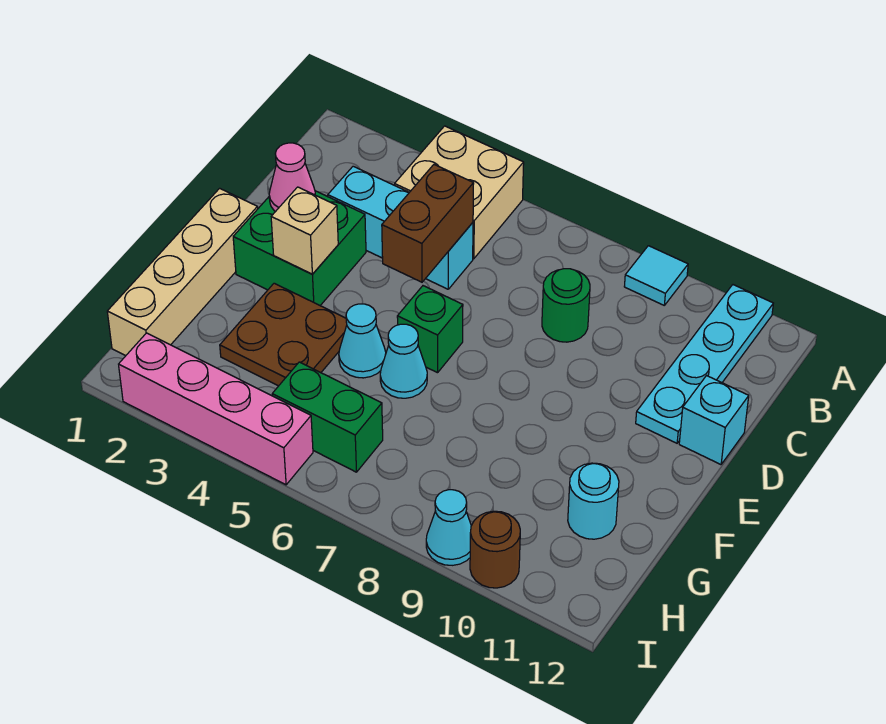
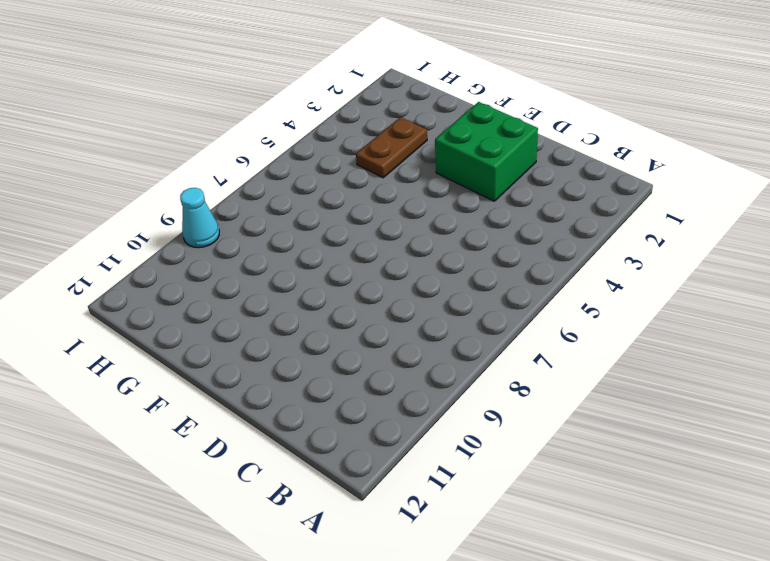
brown plate G3:G4 level 1 -> brown plate F3:G4 level 1
none -> tan brick A4:B5 level 1
none -> cyan tile A9 level 1
none -> cyan plate A11:D11 level 1

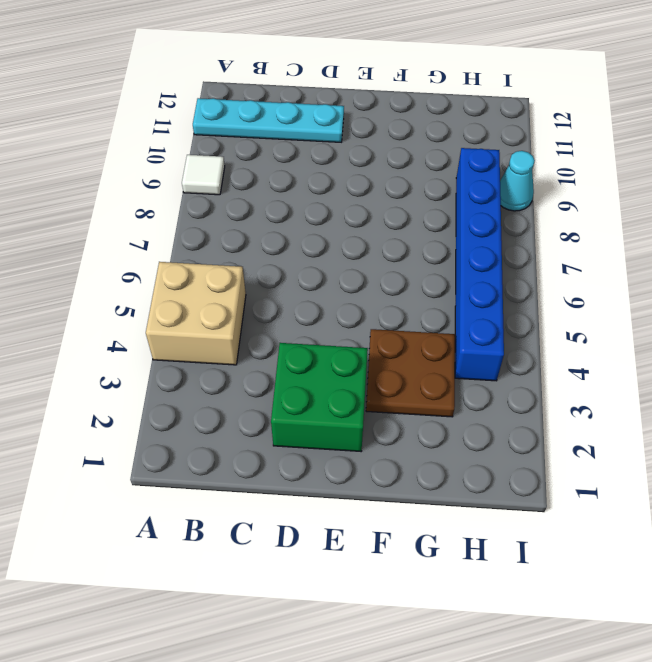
white tile A9 level 1 -> cyan tile A9 level 1
blue brick H4:H9 level 1 -> green brick H5:H6 level 1
none -> cyan brick C3:C5 level 1
none -> green round brick C8 level 1
none -> cyan brick D12 level 1

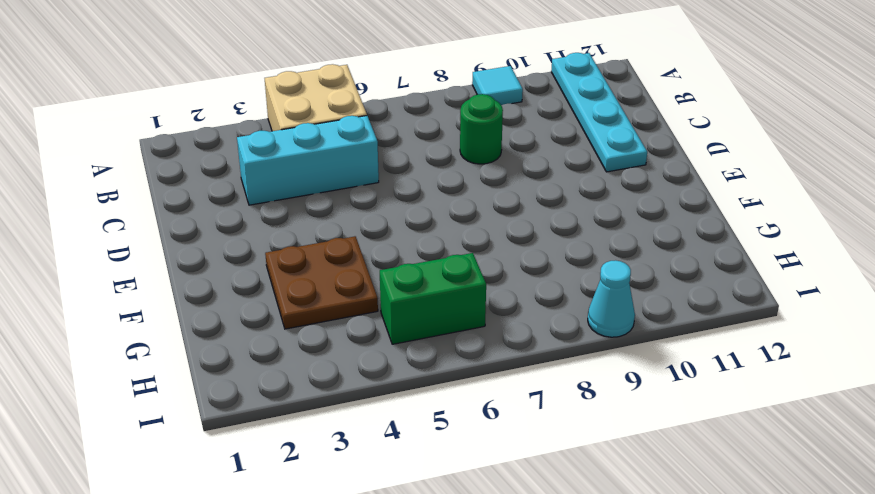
none -> green brick D2:E3 level 1
none -> cyan brick D12 level 1
none -> tan brick E1:H1 level 1

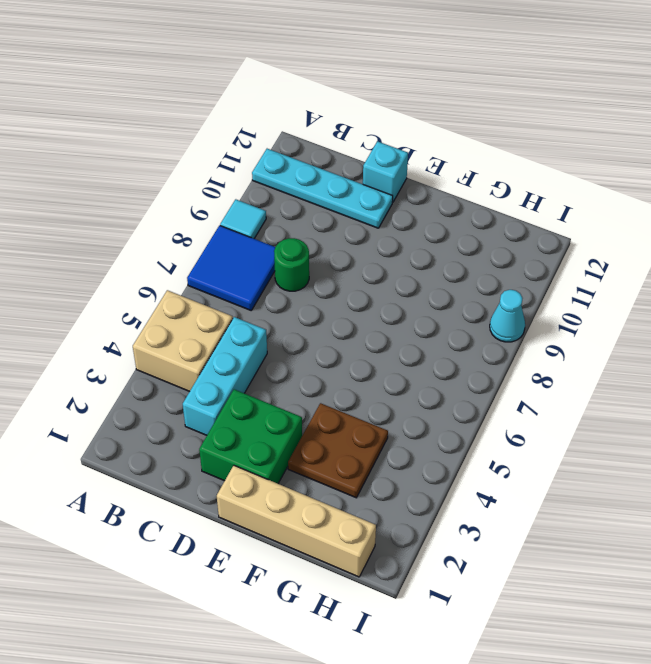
blue tile A7:B8 level 1 -> none
none -> green brick E6 level 1
none -> cyan cone F5 level 1
none -> cyan cone F6 level 1

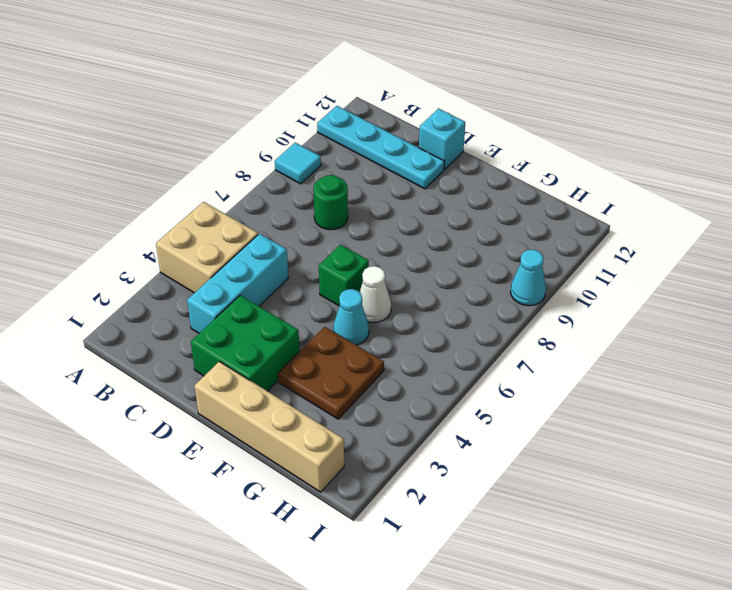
white cone F6 level 1 -> cyan cone F6 level 1
none -> cyan round brick G11 level 1
none -> green brick H5:H6 level 1
none -> pink brick I2:I5 level 1

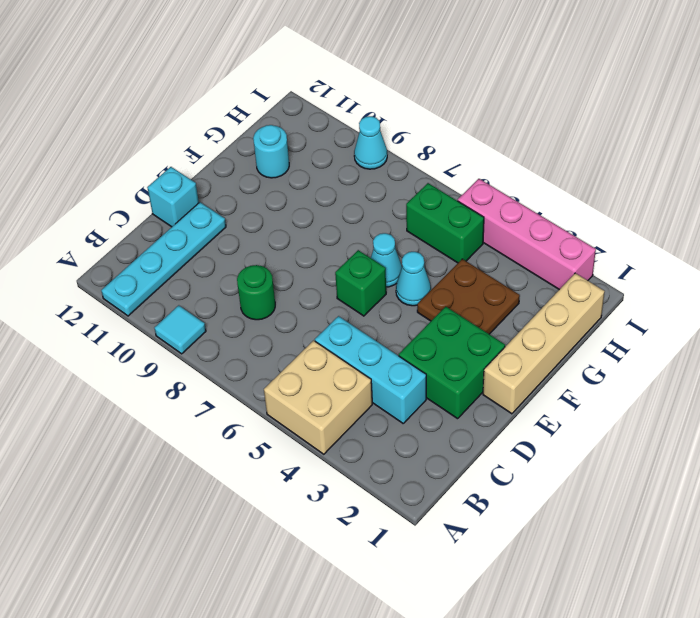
none -> brown round brick I10 level 1
none -> brown brick C5:D5 level 2
none -> pink cone D2 level 2

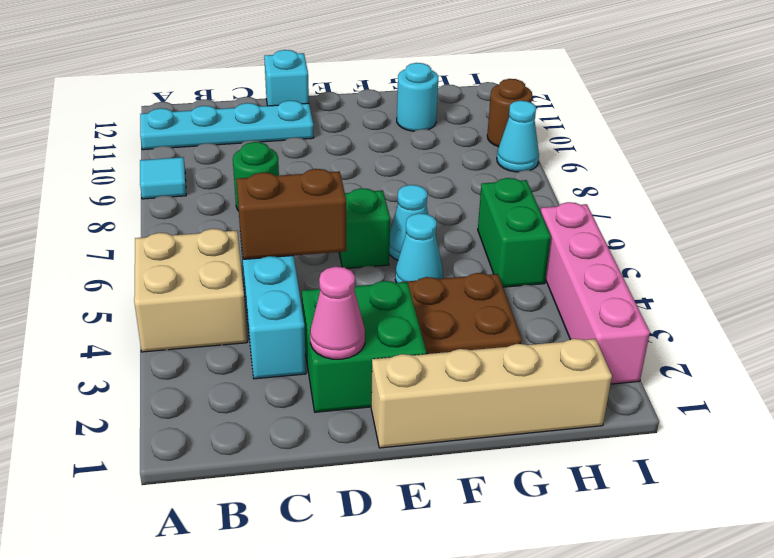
none -> tan brick E3 level 2

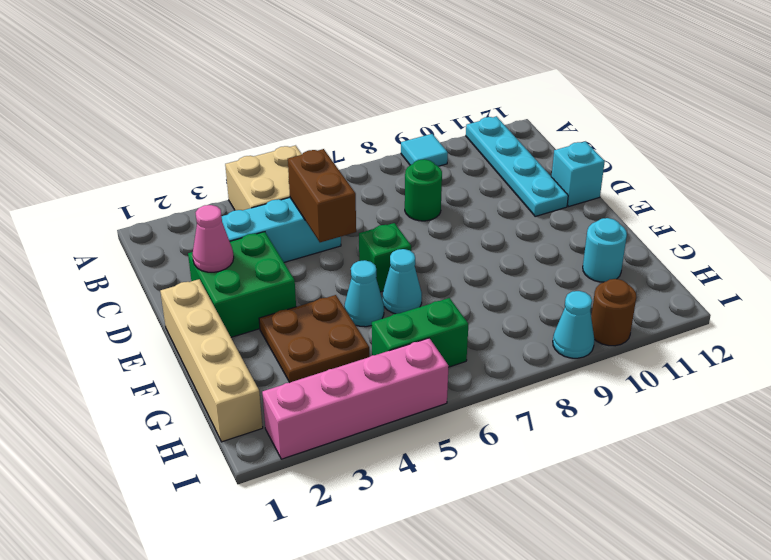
none -> tan brick E3 level 2

